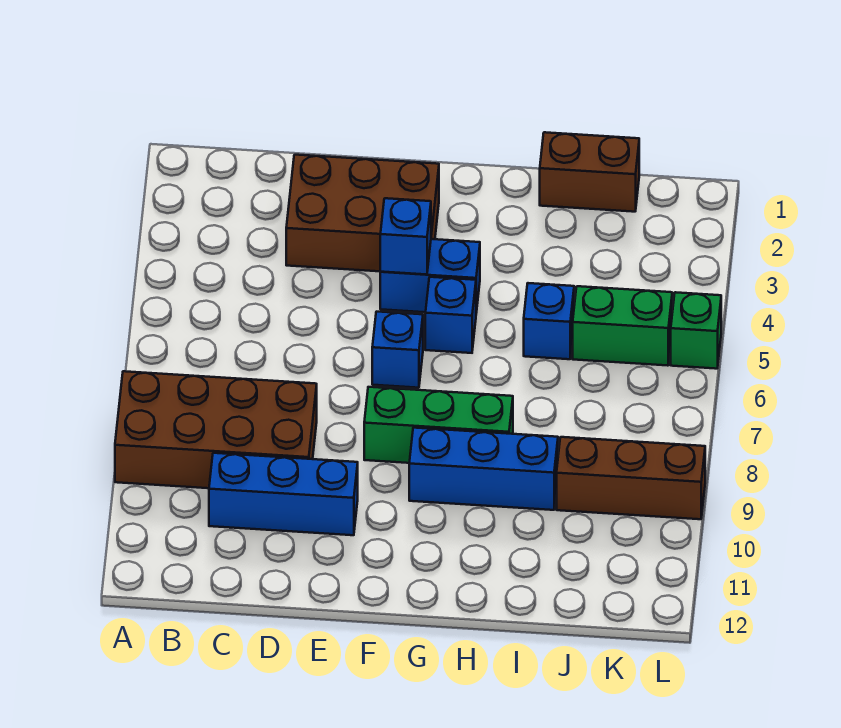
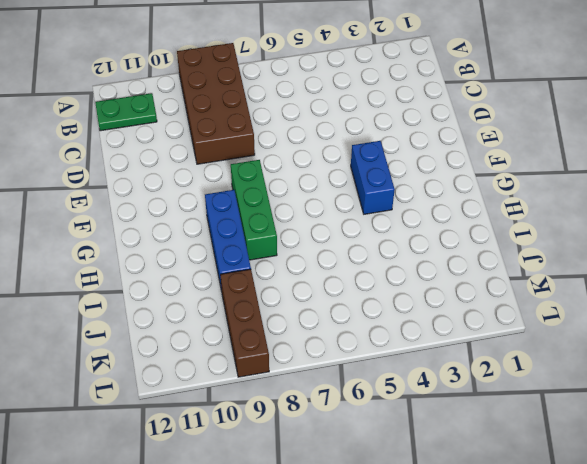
green plate B11:B12 level 1 -> none
none -> blue brick C10:E10 level 1
none -> brown brick D2:F3 level 1
none -> blue brick F6 level 1

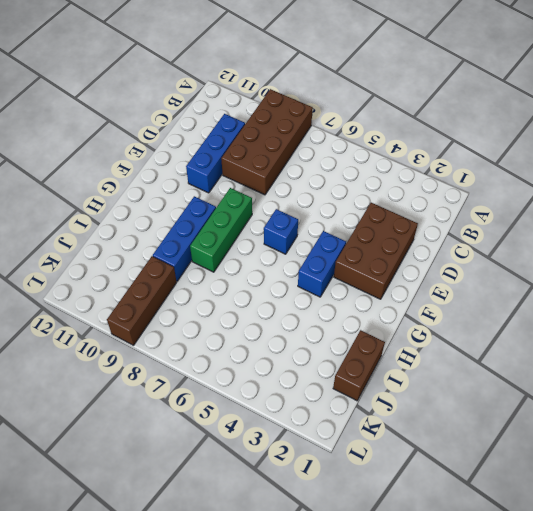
none -> blue brick G5 level 1
none -> blue brick I5 level 1
none -> green brick J5:K5 level 1

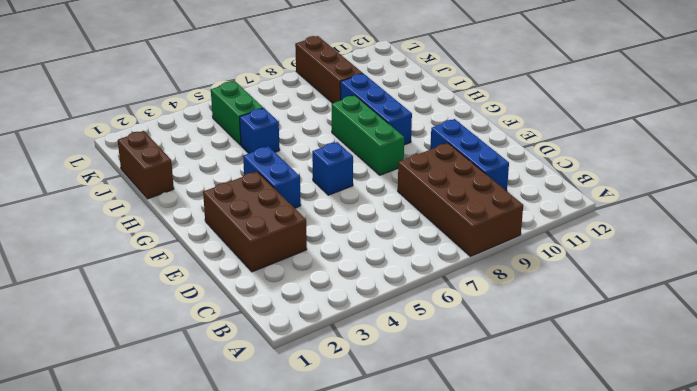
none -> blue brick G5 level 1
none -> green brick L5 level 1
none -> blue brick F4 level 2

